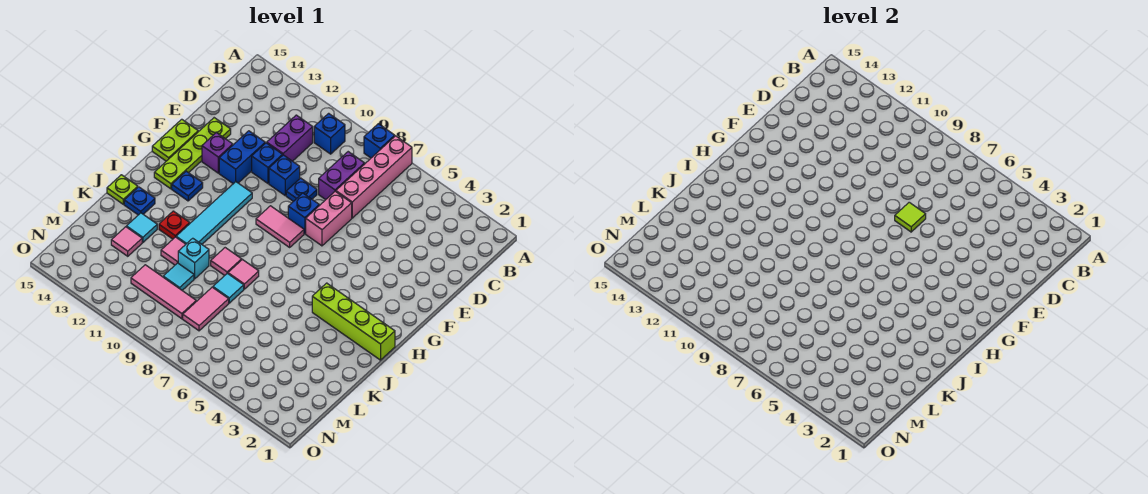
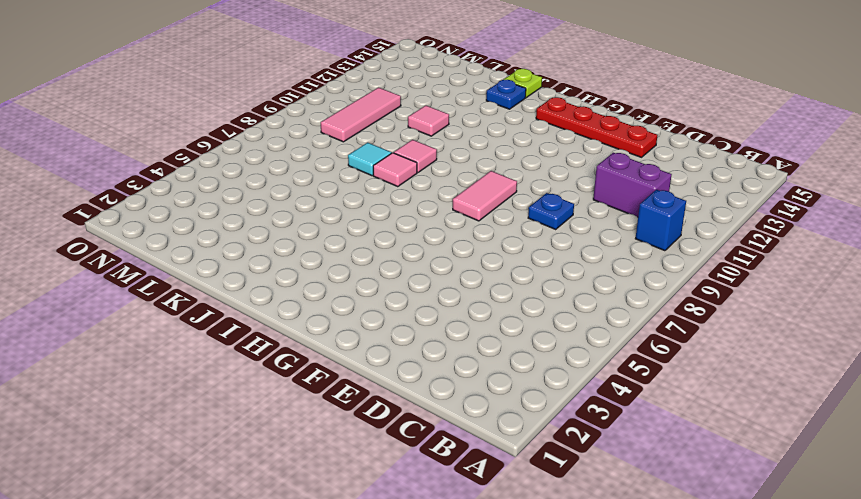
red plate E14:H14 level 1 -> lime plate E14:H14 level 1
none -> pink brick A7:D7 level 1
none -> blue brick A8 level 1
none -> purple brick C8:D8 level 1
none -> pink brick E7:F7 level 1

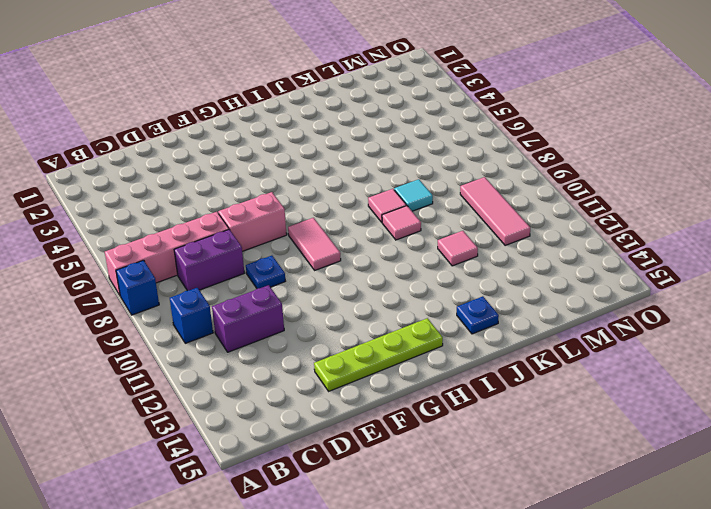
none -> blue brick E10 level 1
none -> blue brick E11 level 1
none -> blue brick E12:F12 level 1
none -> blue brick F8 level 1

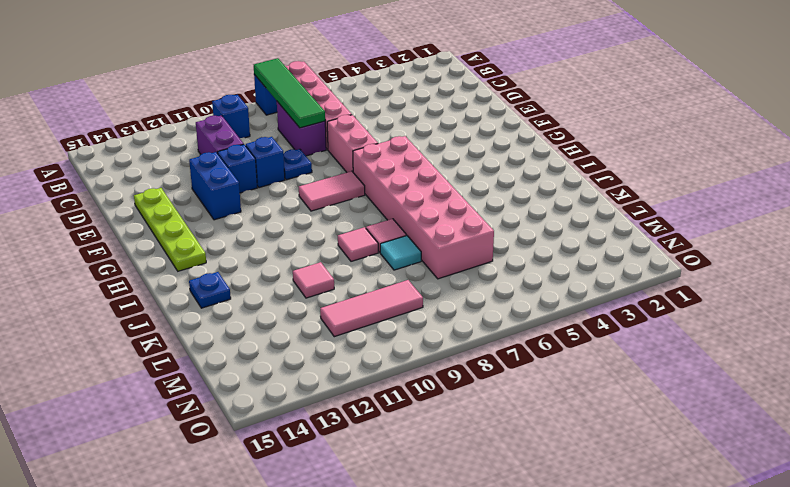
green tile A8:D8 level 2 -> none
pink brick G6:L7 level 1 -> none
none -> blue brick F8 level 1
none -> purple brick F13 level 1
none -> lime plate F15:G15 level 1
none -> cyan tile G11:J11 level 1

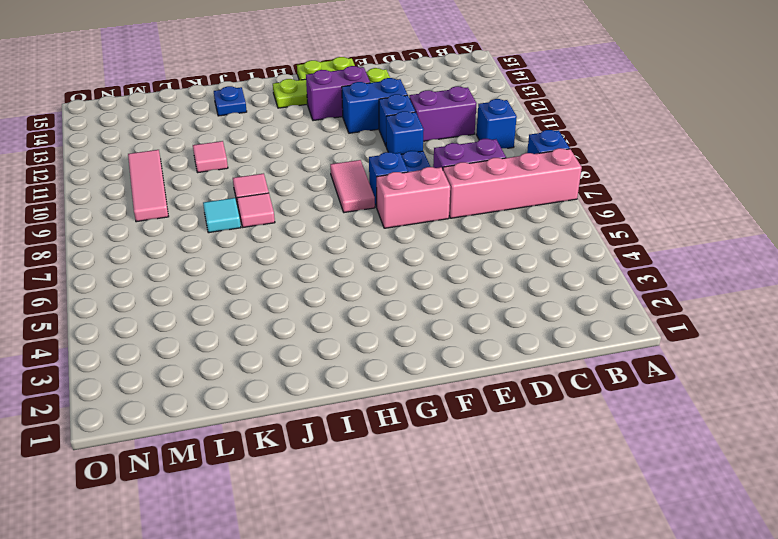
purple brick F13:G13 level 1 -> purple brick F13 level 1
none -> cyan tile G11:J11 level 1
none -> blue plate H13 level 1
none -> lime brick I1:I4 level 1
none -> red plate J12 level 1

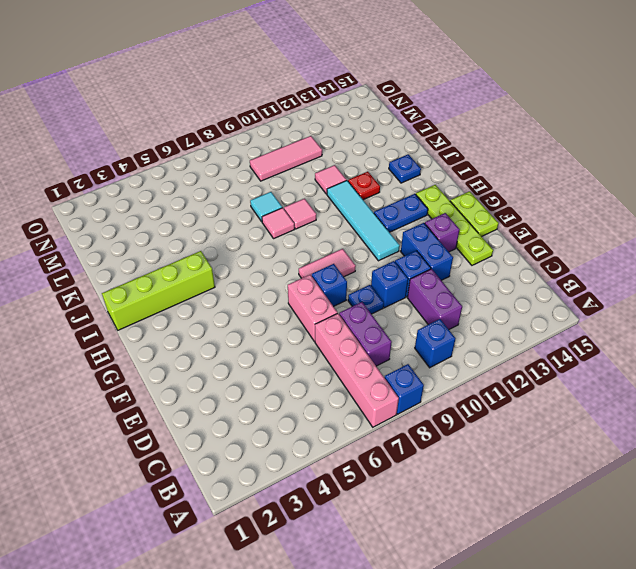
blue plate H12:H13 level 1 -> blue plate H13 level 1
none -> lime plate J15 level 1
none -> cyan brick K10 level 1
none -> cyan tile K13 level 1
none -> pink tile L8:M8 level 1

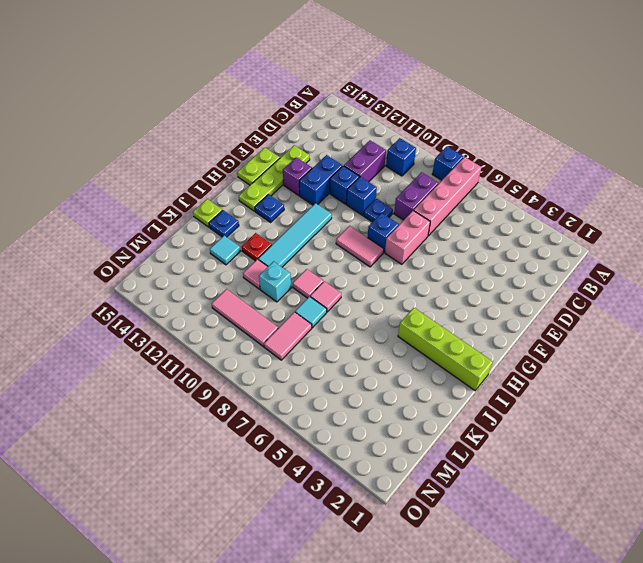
none -> cyan tile L10 level 1
none -> pink tile L13 level 1
none -> lime tile E7 level 2

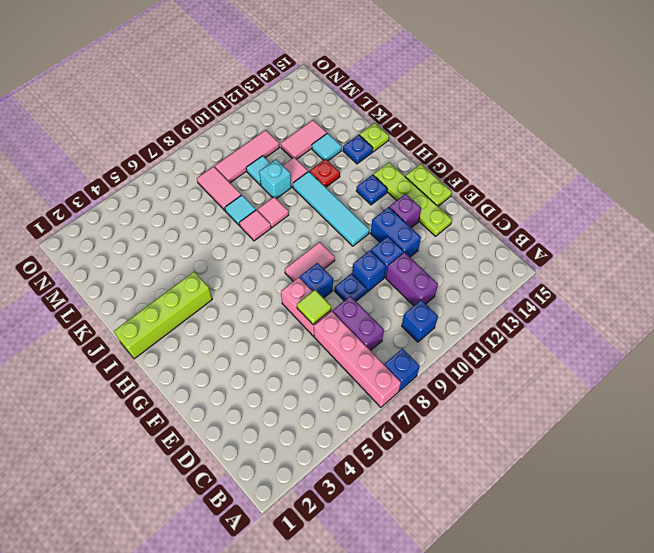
pink tile L12:L13 level 1 -> pink tile L13 level 1

